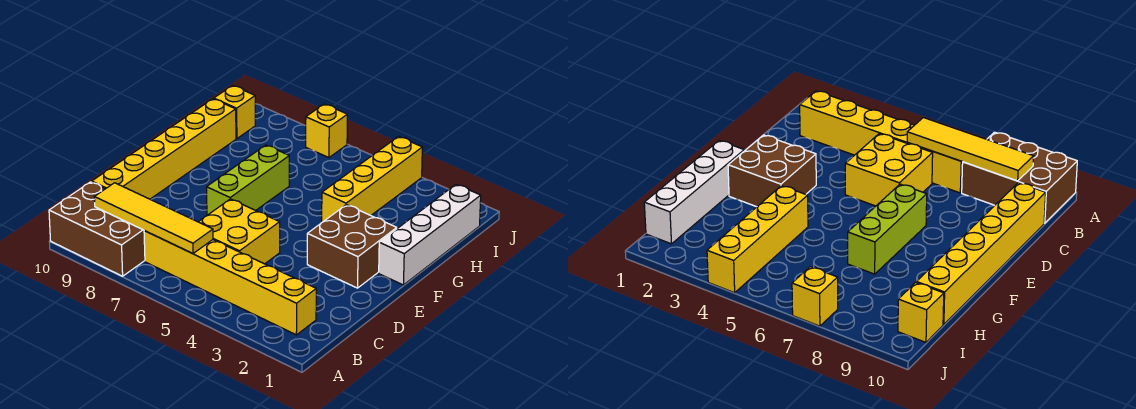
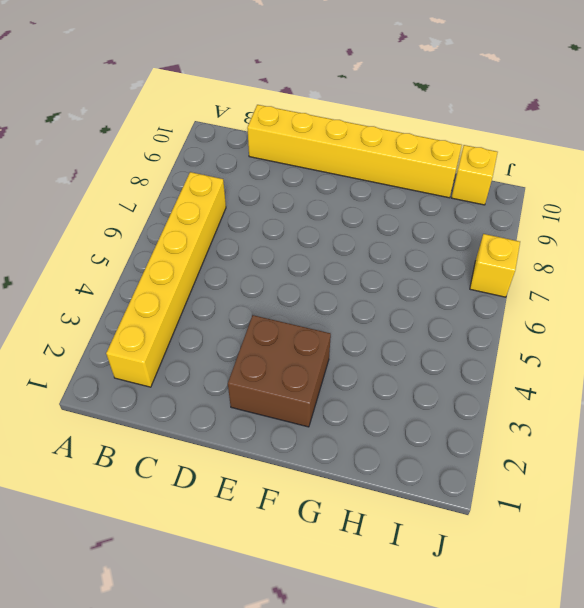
none -> brown brick A8:B10 level 1
none -> yellow brick C5:D6 level 1

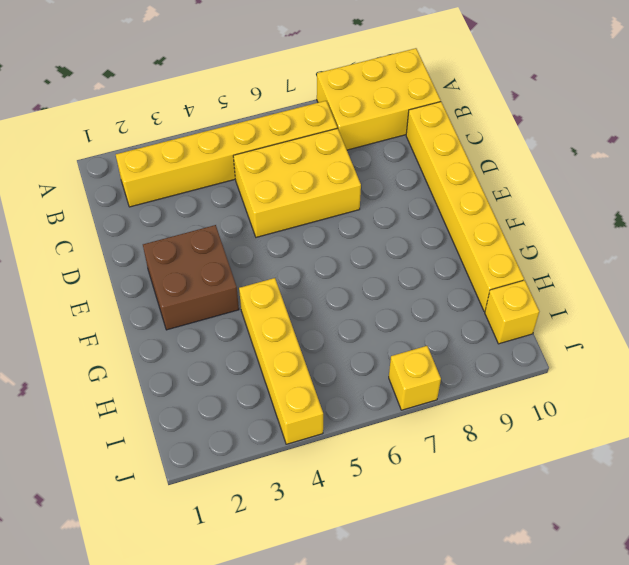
yellow brick A8:B10 level 1 -> brown brick A8:B10 level 1
yellow brick C5:D7 level 1 -> yellow brick C5:D6 level 1
none -> lime brick E7:G7 level 1
none -> white brick F1:I1 level 1

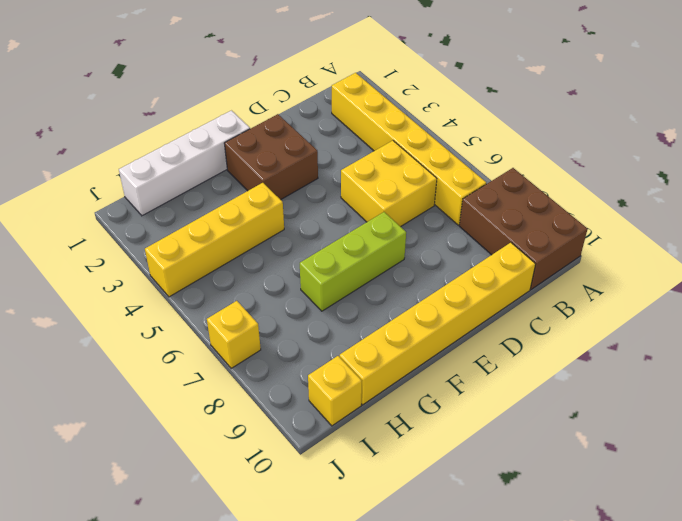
none -> yellow tile B6:B9 level 2

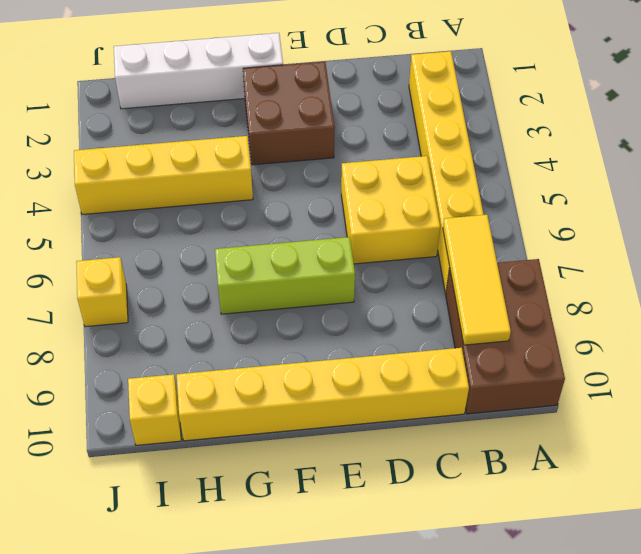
yellow tile B7:B9 level 2 -> yellow tile B6:B9 level 2

